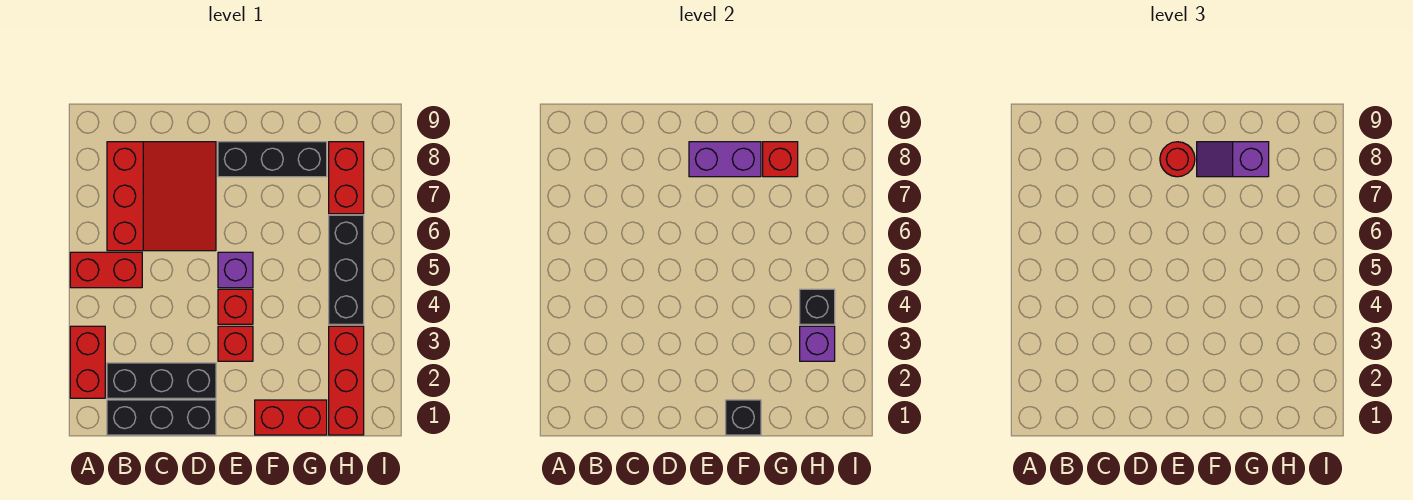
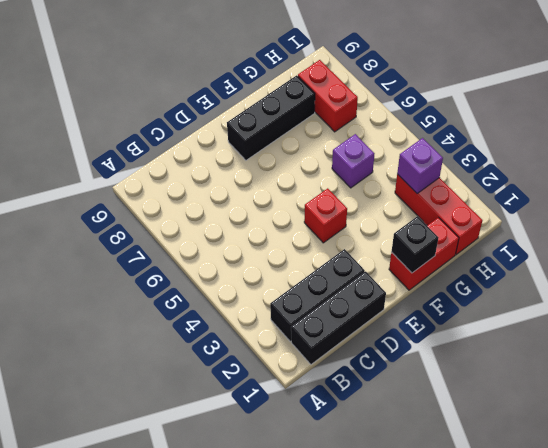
purple brick G5 level 1 -> purple brick E5 level 1
none -> red brick A2:A3 level 1
none -> red brick A5:B5 level 1
none -> red slope B6:D8 level 1 top B

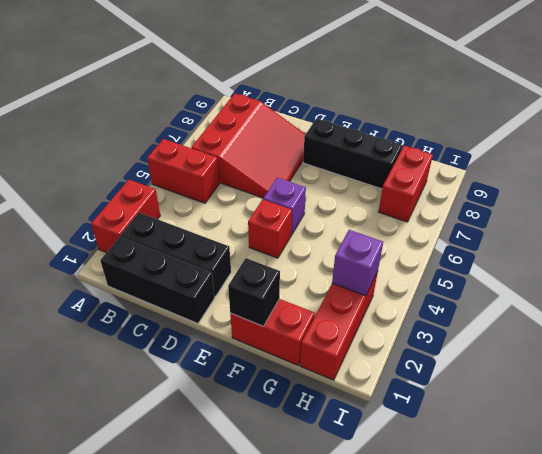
none -> red brick E3 level 1
none -> black brick H4:H6 level 1
none -> purple brick E8:F8 level 2

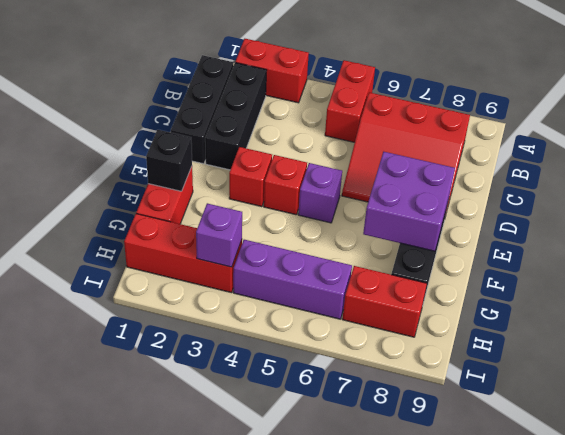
purple brick E7:F8 level 2 -> purple brick E8:F8 level 2
purple brick H4:H6 level 1 -> black brick H4:H6 level 1
none -> red brick G8 level 2
none -> black brick H4 level 2
none -> red round brick E8 level 3

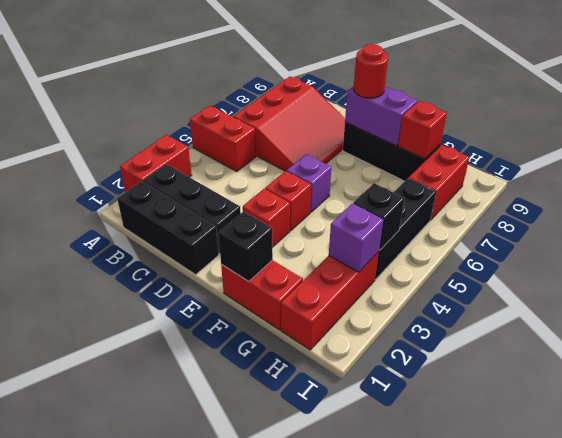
none -> purple slope F8:G8 level 3 top G

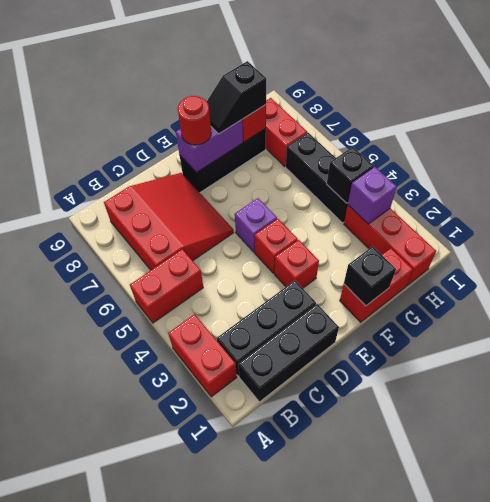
black slope F8:G8 level 3 top G -> purple slope F8:G8 level 3 top G

